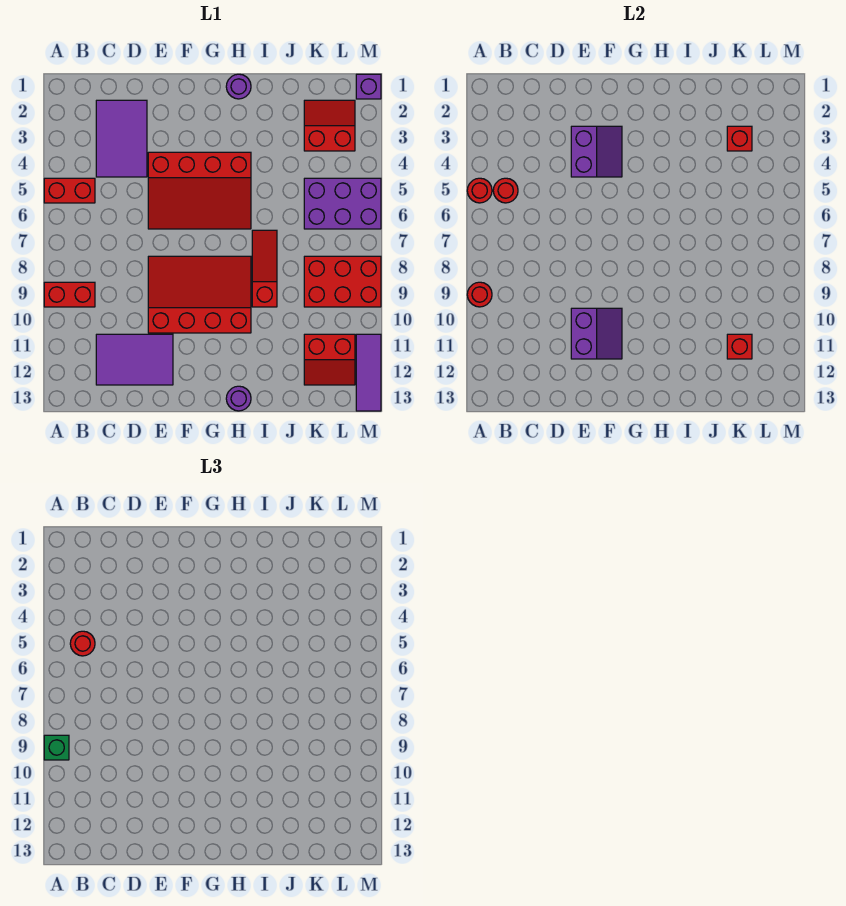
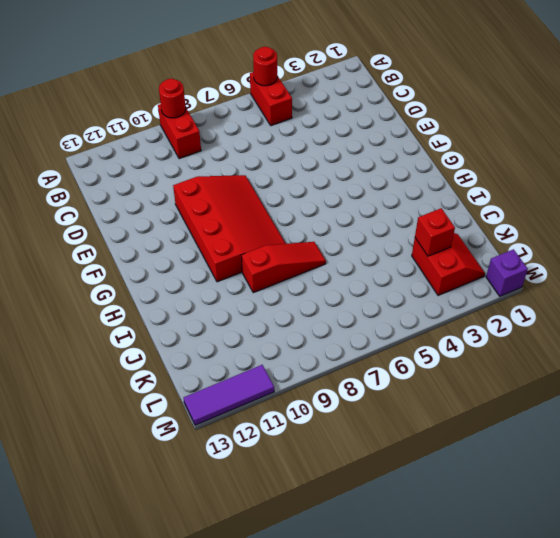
none -> purple tile C2:D4 level 1
none -> purple tile C11:E12 level 1
none -> red slope E4:H6 level 1 top 4

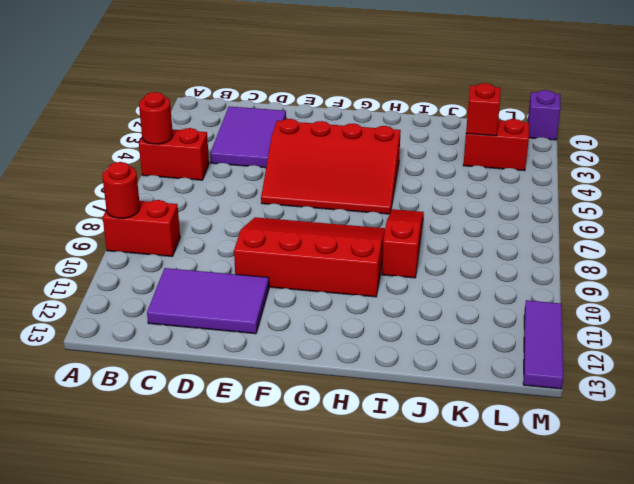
none -> purple round brick H1 level 1
none -> purple round brick H13 level 1
none -> purple brick K5:M6 level 1

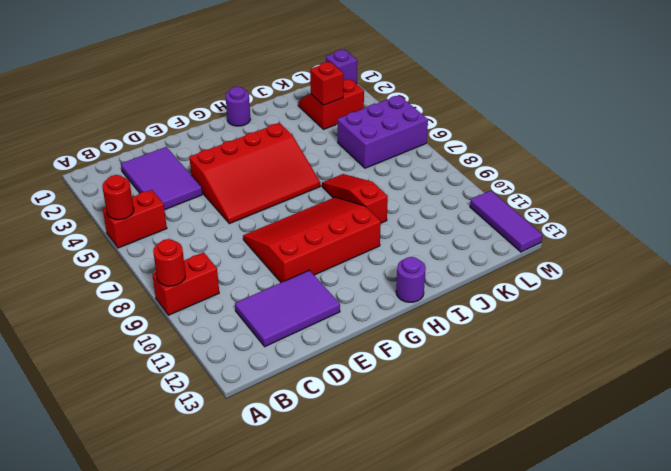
none -> red brick K8:M9 level 1
none -> red slope K11:L12 level 1 top 11
none -> red round brick B5 level 2

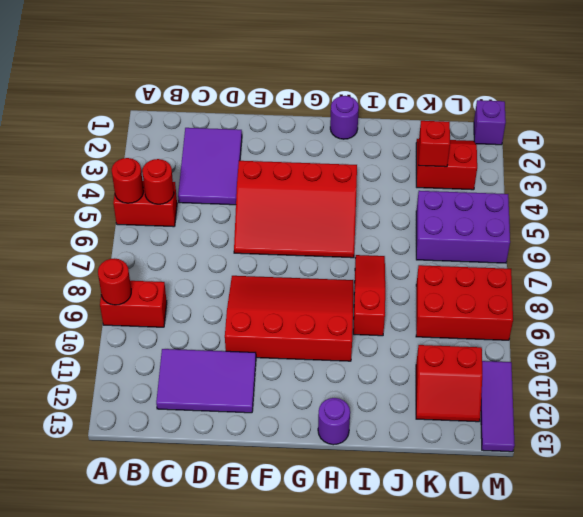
none -> purple slope E3:F4 level 2 top E
none -> purple slope E10:F11 level 2 top E
none -> red brick K11 level 2

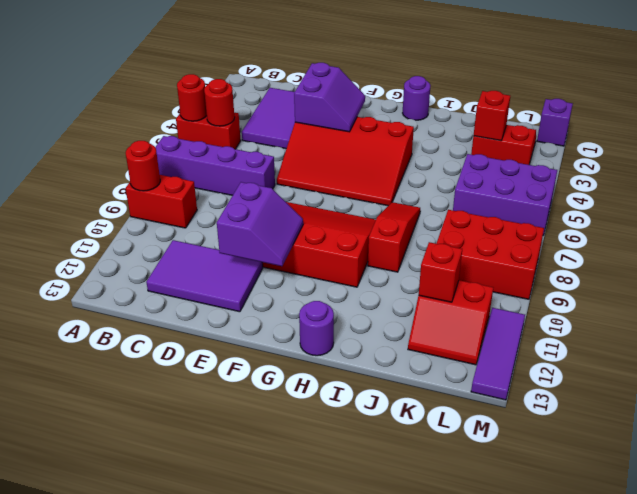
purple brick A7:D7 level 1 -> none
none -> green brick A9 level 3
none -> red round brick B5 level 3

